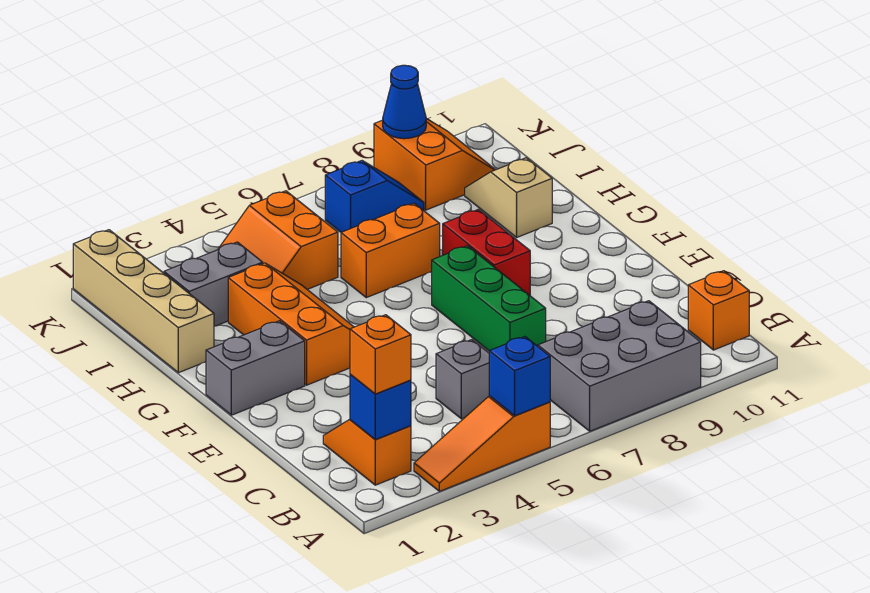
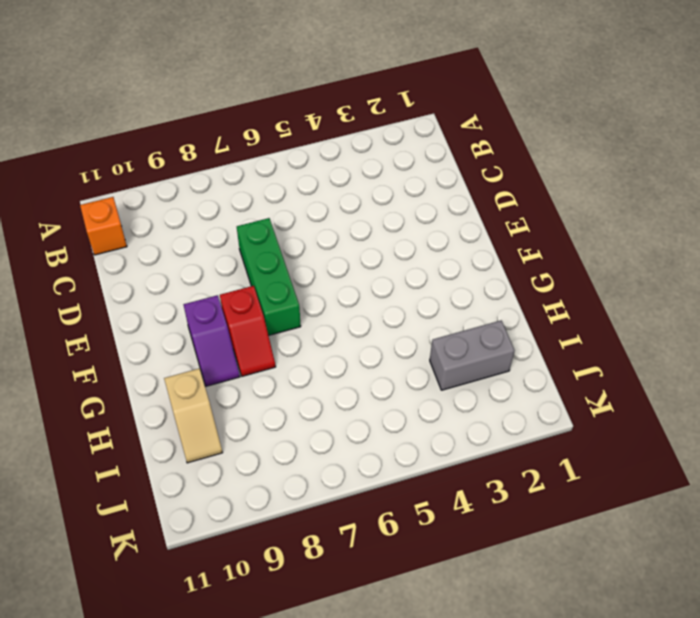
red slope F8:G8 level 1 top F -> red brick F8:G8 level 1
purple slope F9:G9 level 1 top F -> none
none -> orange slope A3:A5 level 1 top 5
none -> grey brick A7:B9 level 1
none -> orange slope B2:C2 level 1 top B

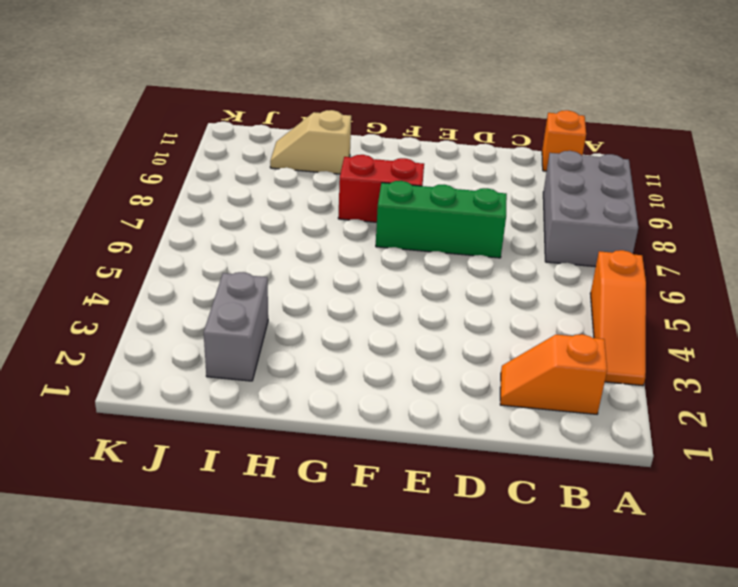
none -> grey brick C5 level 1
none -> grey brick F1:F2 level 1
none -> orange slope F3:H4 level 1 top 3

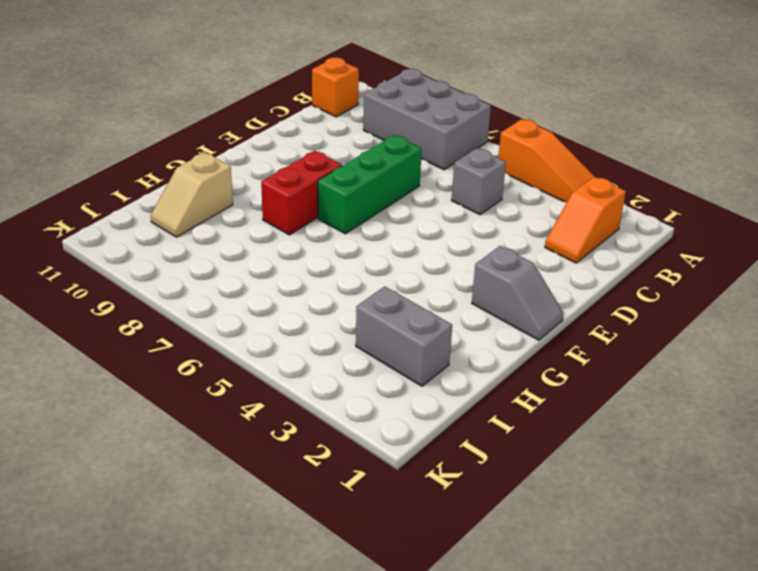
grey slope F1:F2 level 1 top 2 -> grey brick F1:F2 level 1
none -> orange slope F3:H4 level 1 top 3
none -> tan brick H1:K1 level 1
none -> orange brick H6:H7 level 1

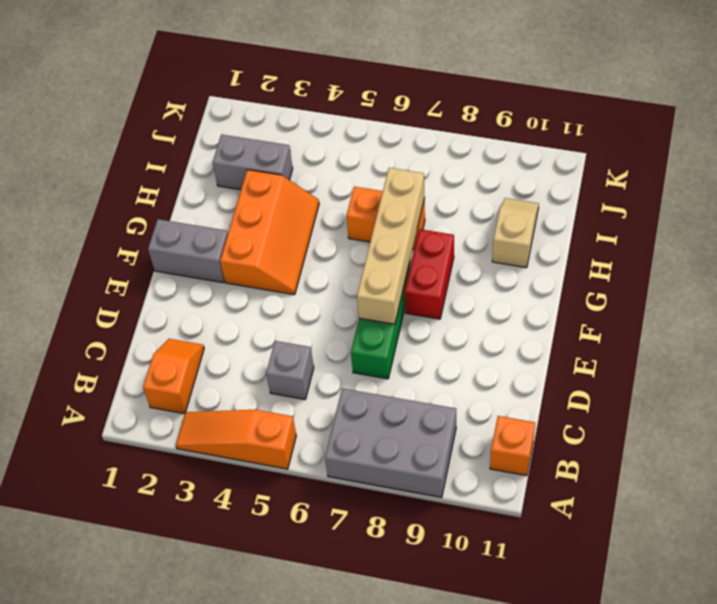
tan brick E7:H7 level 2 -> tan brick H1:K1 level 1
none -> orange slope I4:J5 level 1 top 5
none -> blue slope J7:J8 level 1 top 7
none -> orange slope J9:K10 level 1 top 9

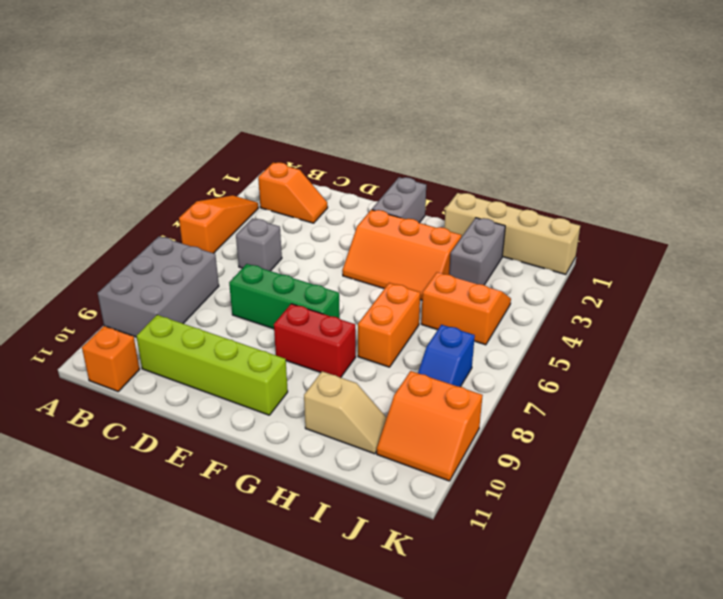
lime brick C10:F10 level 1 -> none
none -> blue brick A5 level 2
none -> blue brick B2 level 2
none -> blue cone K9 level 2

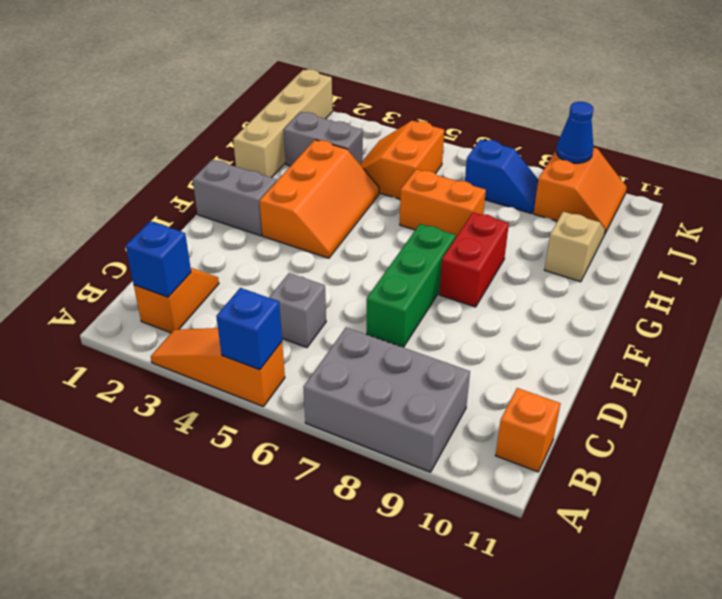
none -> orange brick B2 level 3

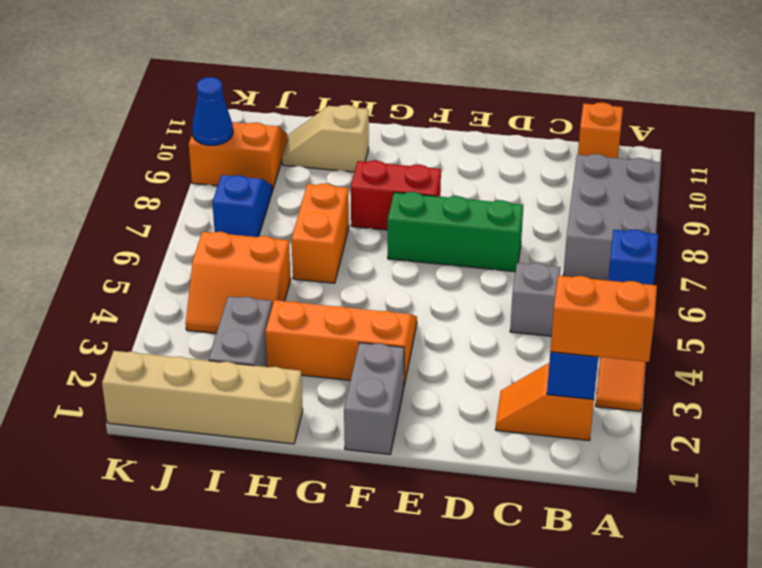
orange brick A2:B2 level 3 -> orange brick B2 level 3

